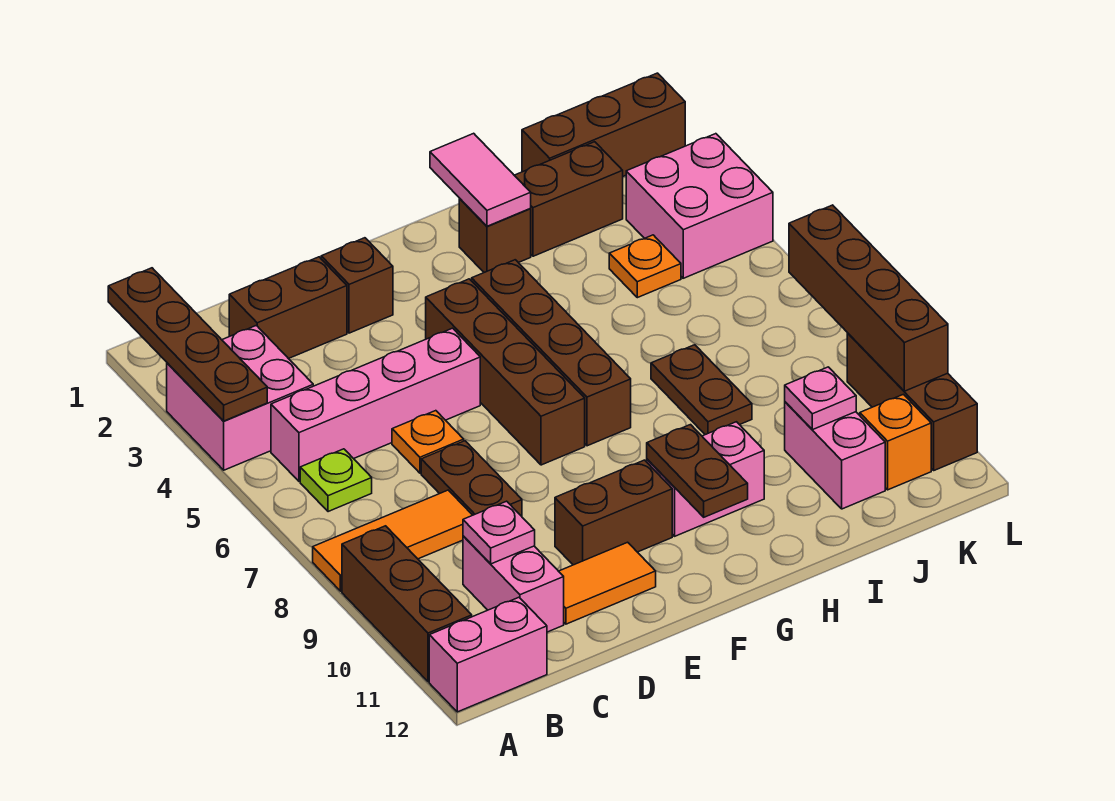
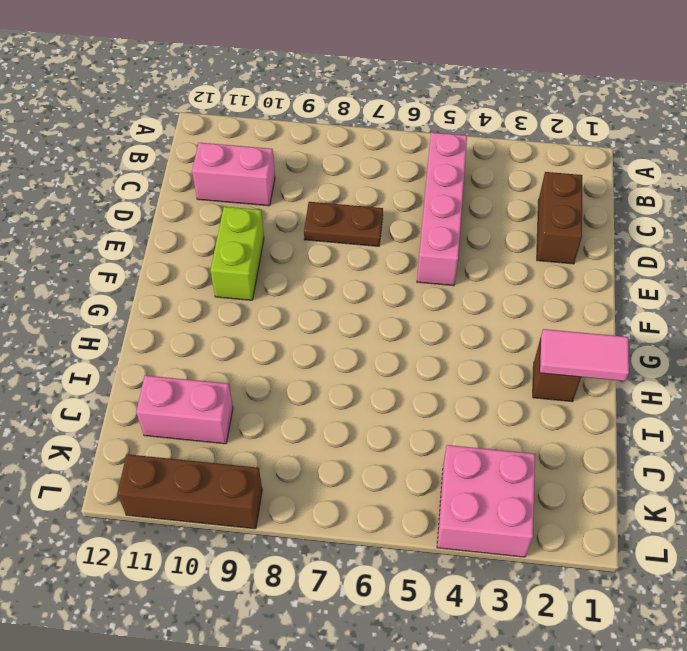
lime brick E10:F10 level 1 -> brown brick E10:F10 level 1
none -> pink brick A3:B4 level 1
none -> orange tile A8:C8 level 1
none -> brown brick A9:A11 level 1
none -> pink brick A12:B12 level 1

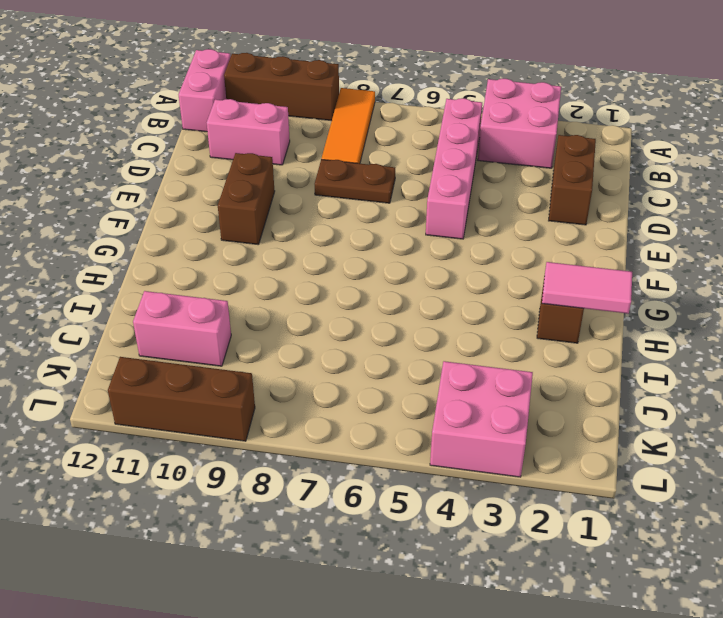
none -> lime plate B6 level 1
none -> orange plate D6 level 1
none -> orange tile D11:E11 level 1
none -> brown brick E2 level 1

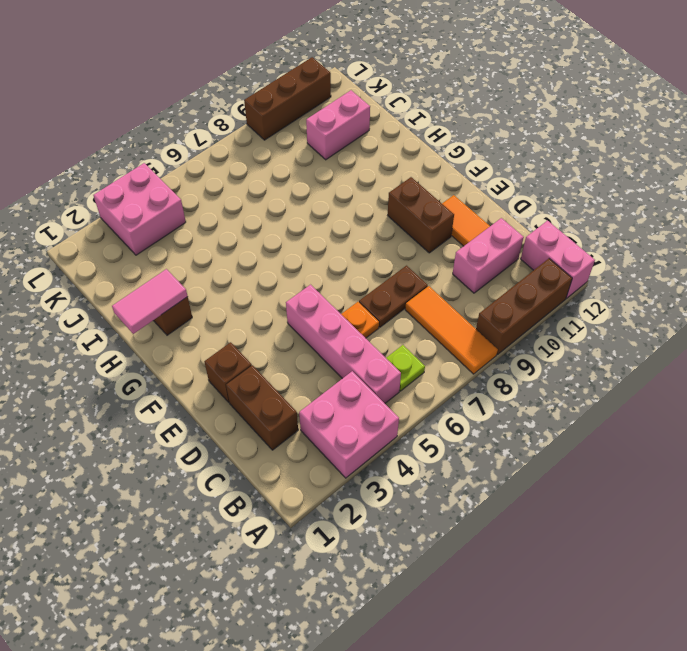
none -> brown brick F4:F7 level 1
none -> brown brick G4:G7 level 1
none -> pink brick G10:H10 level 1
none -> brown brick I2:J2 level 1

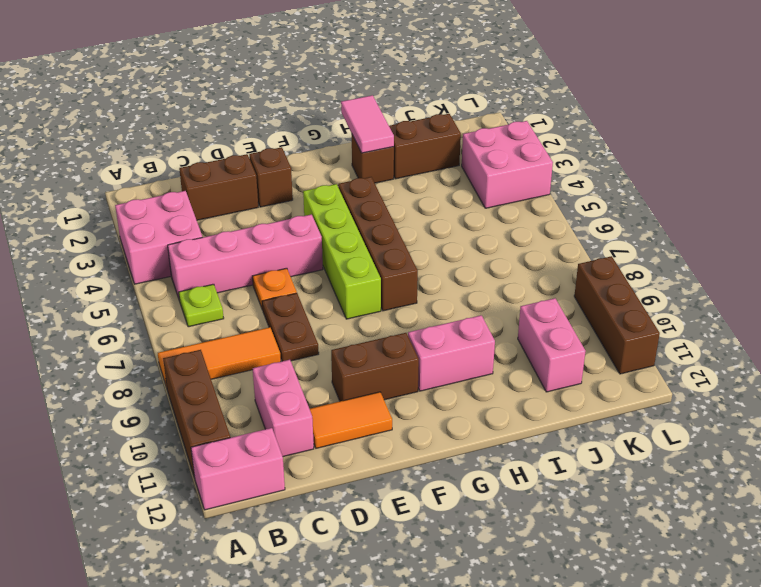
lime brick F4:F7 level 1 -> brown brick F4:F7 level 1
none -> brown plate I7:I8 level 1
none -> brown brick J1:L1 level 1
none -> orange plate J4 level 1
none -> orange brick K11 level 1

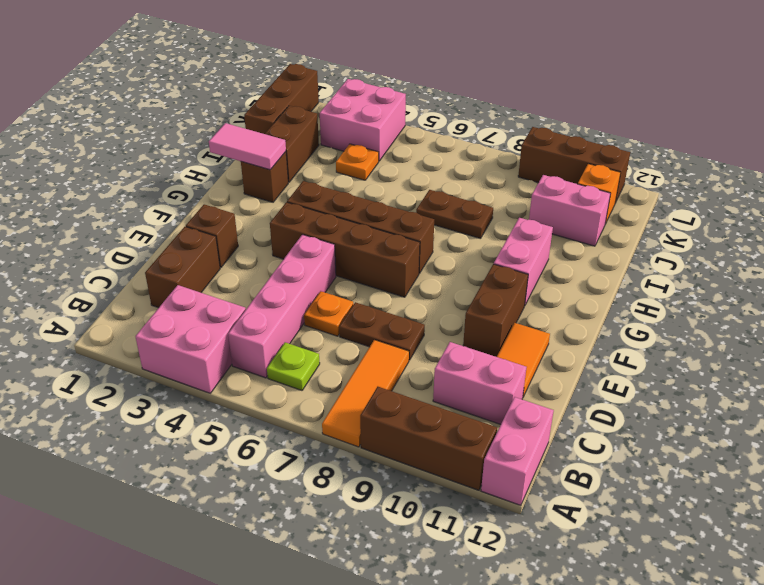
none -> brown plate A1:A4 level 2
none -> pink plate C10 level 2
none -> brown plate G10:G11 level 2
none -> pink plate J10 level 2

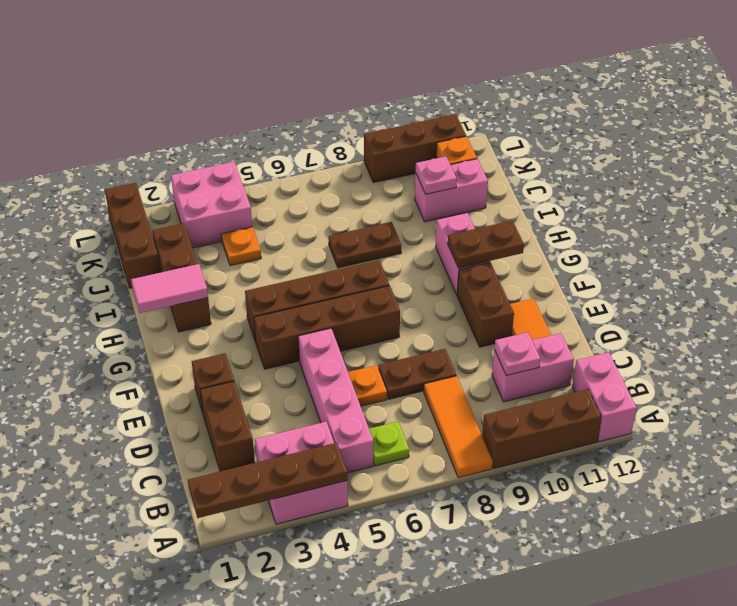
none -> brown brick L7:L10 level 2

